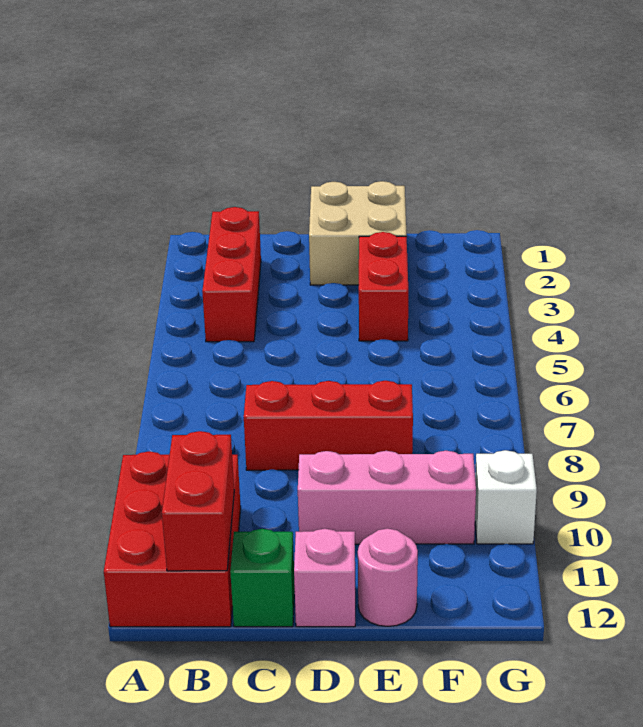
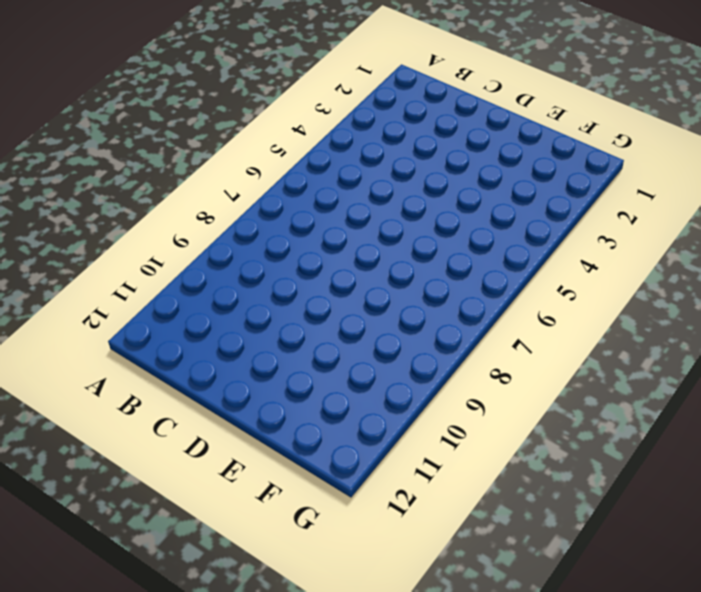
none -> red brick A10:B12 level 1
none -> red brick B2:B4 level 1

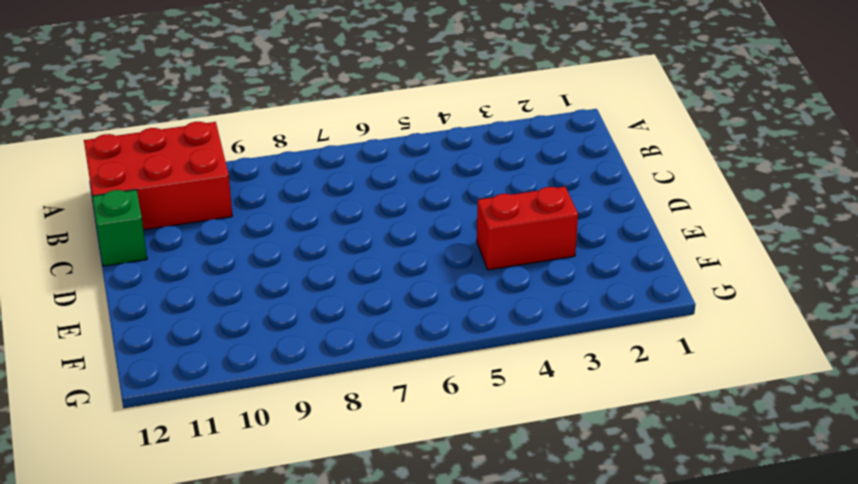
none -> red brick B2:B4 level 1
none -> red brick C8:E8 level 1

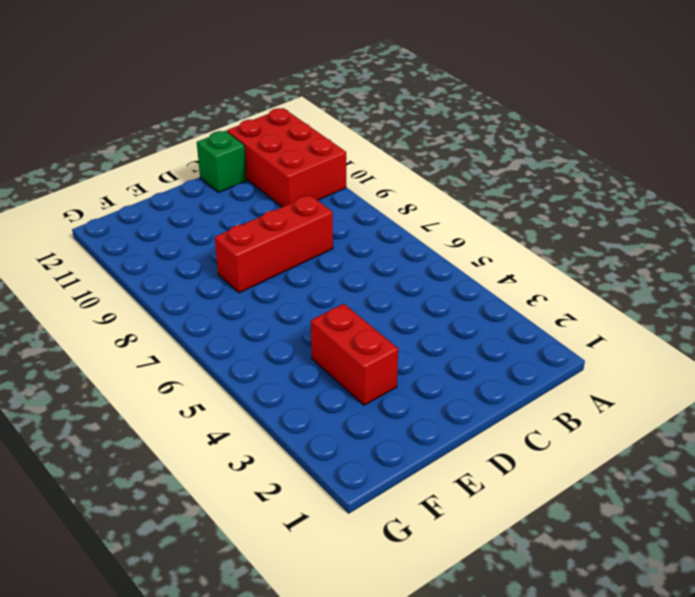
none -> red brick B2:B4 level 1
none -> tan brick D1:E2 level 1

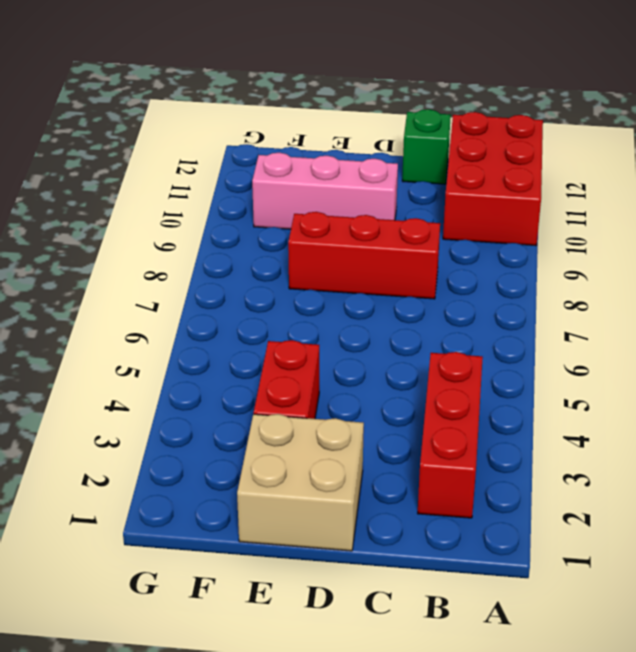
none -> pink brick D12 level 1
none -> pink round brick E12 level 1

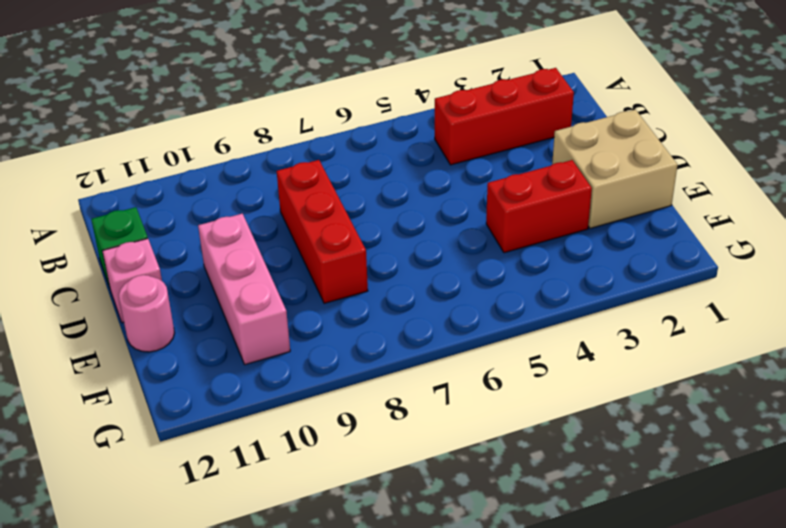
none -> red brick A10:B12 level 1
none -> white brick G10 level 1

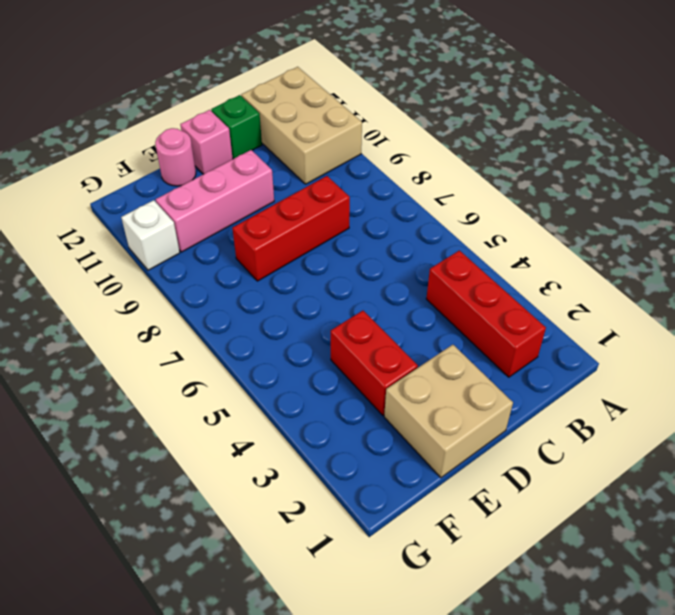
tan brick A10:B12 level 1 -> red brick A10:B12 level 1
none -> red brick B11:B12 level 2

